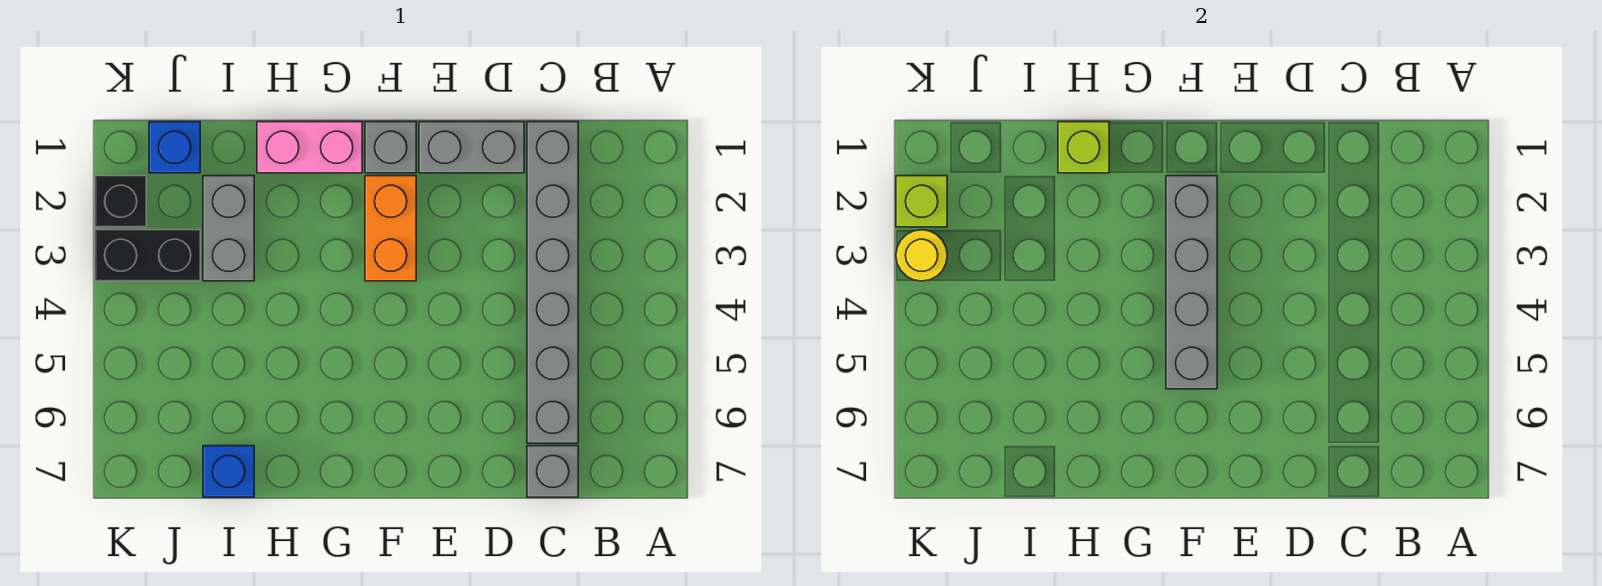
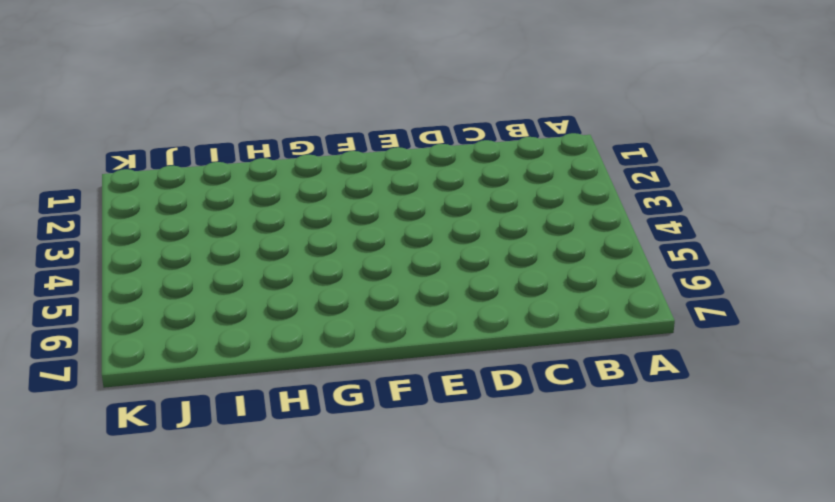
none -> grey brick C1:C6 level 1
none -> grey brick C7 level 1
none -> grey brick D1:E1 level 1

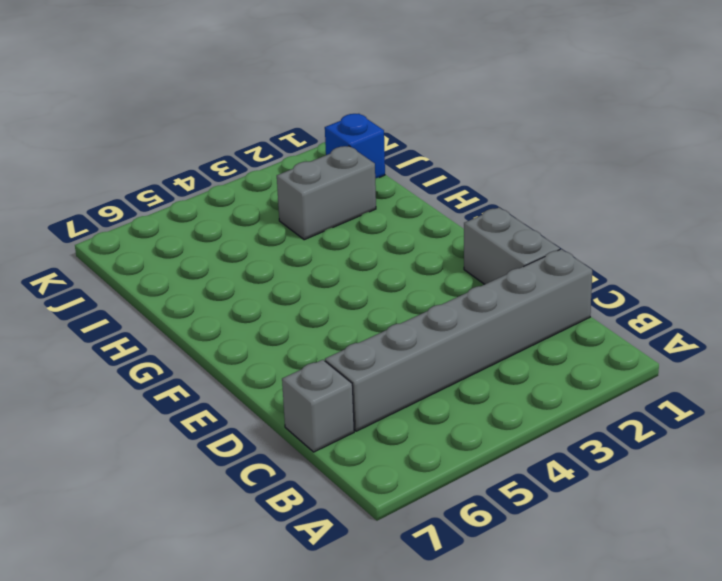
none -> grey brick F1 level 1
none -> orange brick F2:F3 level 1
none -> pink brick G1:H1 level 1

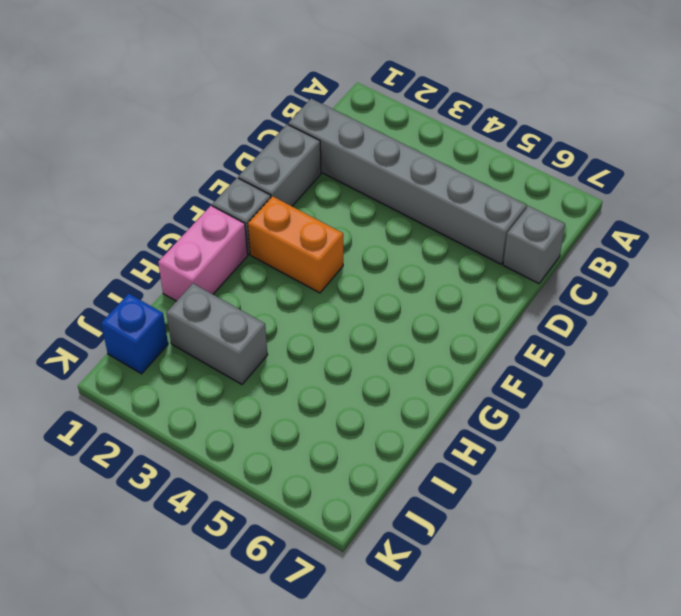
none -> blue brick I7 level 1
none -> black brick J3:K3 level 1
none -> black brick K2 level 1

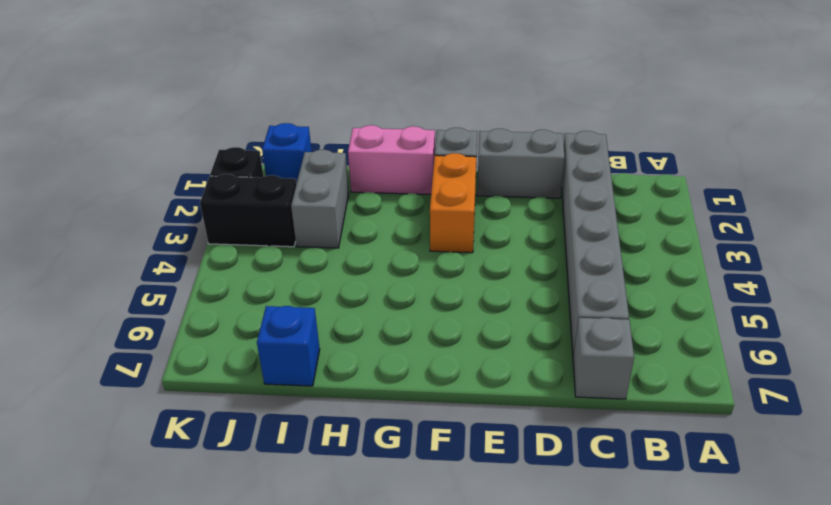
none -> grey brick F2:F5 level 2
none -> lime brick H1 level 2
none -> lime brick K2 level 2

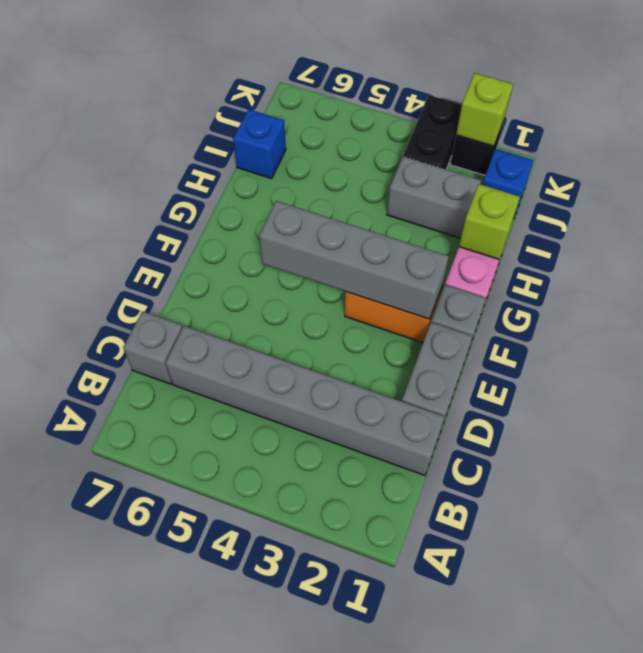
none -> yellow round brick K3 level 2

